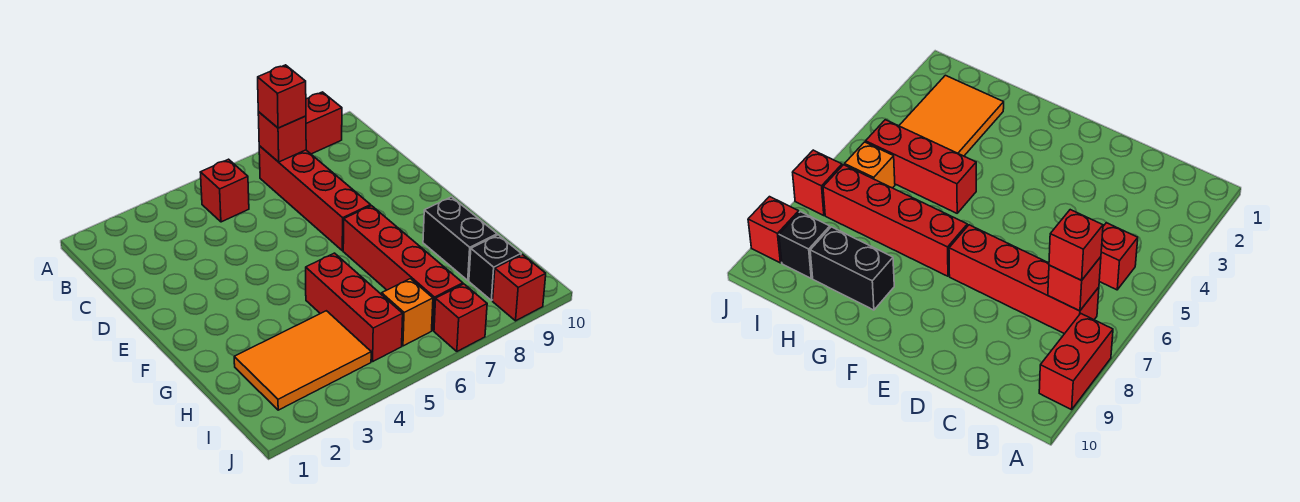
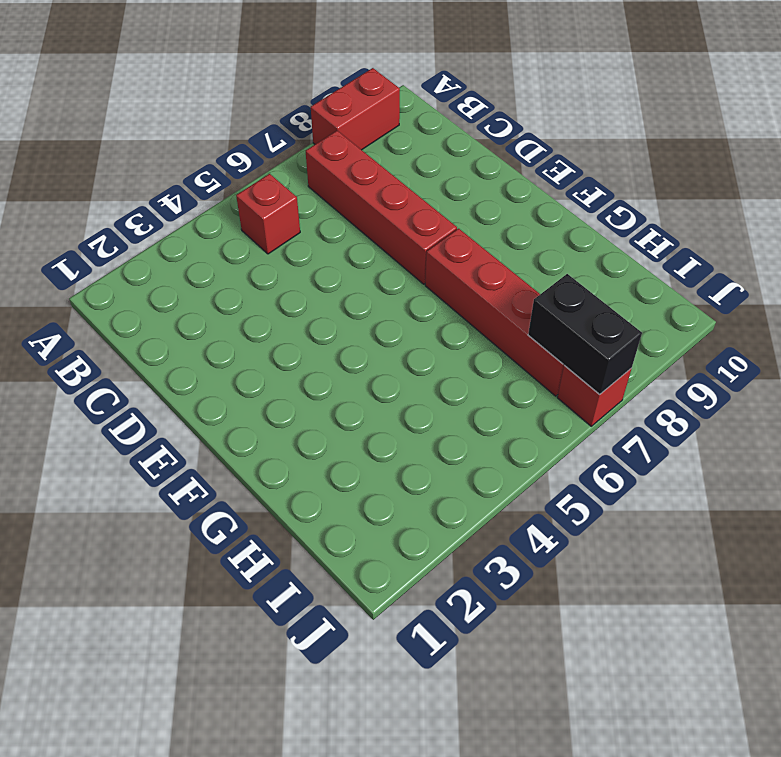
black brick I7:J7 level 2 -> black brick G9:H9 level 1
none -> red brick G5:I5 level 1
none -> orange tile H2:I4 level 1
none -> orange brick I6 level 1

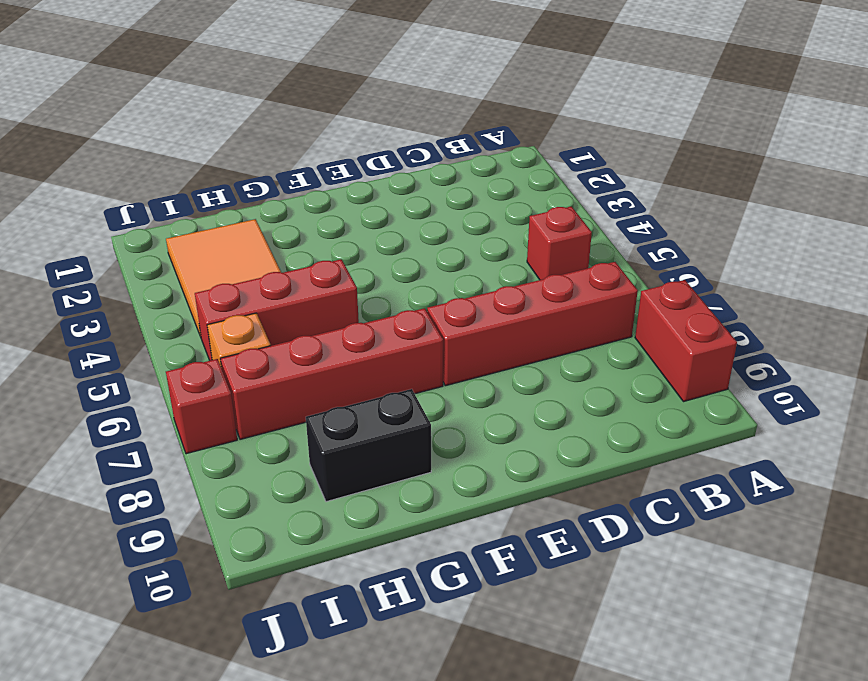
none -> black brick I9 level 1
none -> red brick J9 level 1
none -> red brick B7 level 2

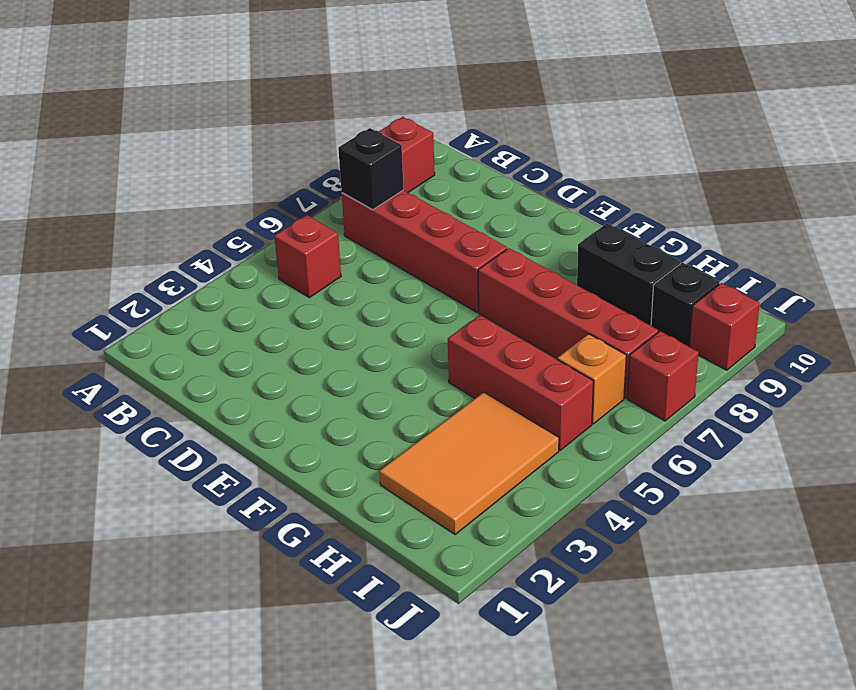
black brick B7 level 2 -> red brick B7 level 2
none -> red brick B7 level 3

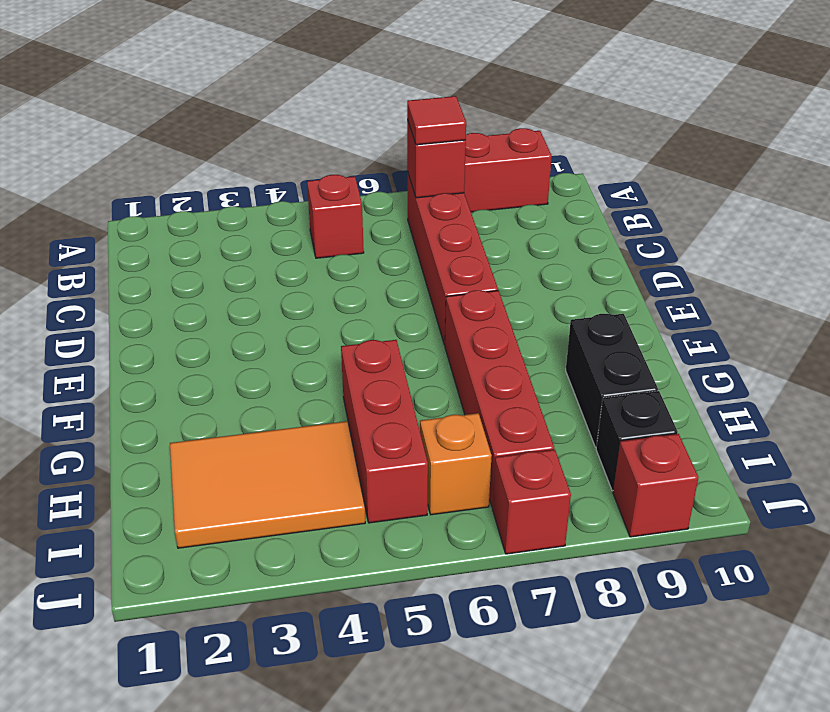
red tile B7 level 3 -> red brick B7 level 3

